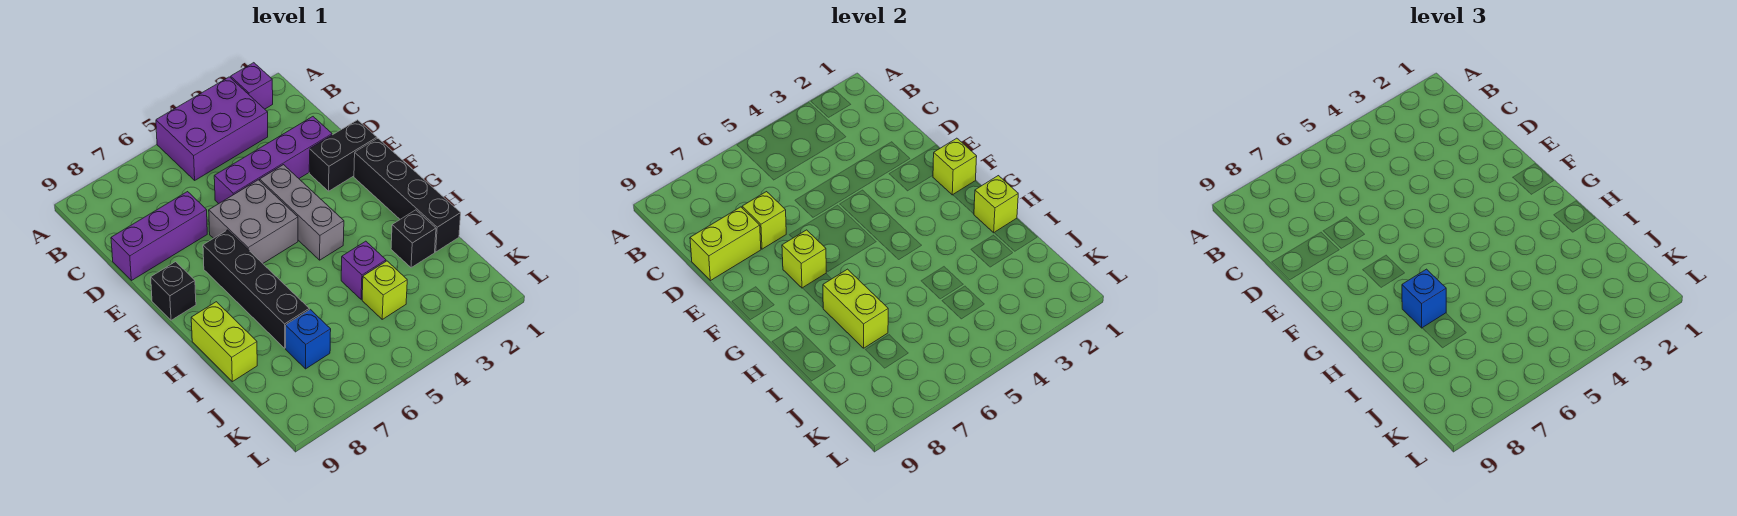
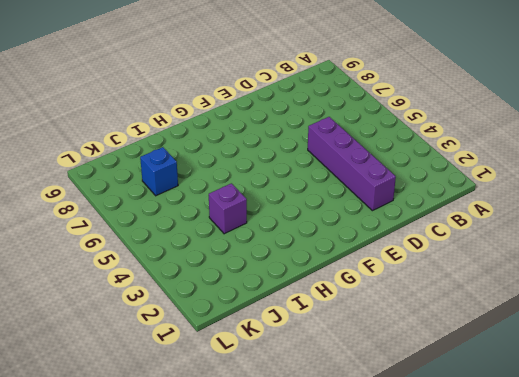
none -> purple brick A2 level 1
none -> purple brick A3:B5 level 1
none -> purple brick D7:D9 level 1

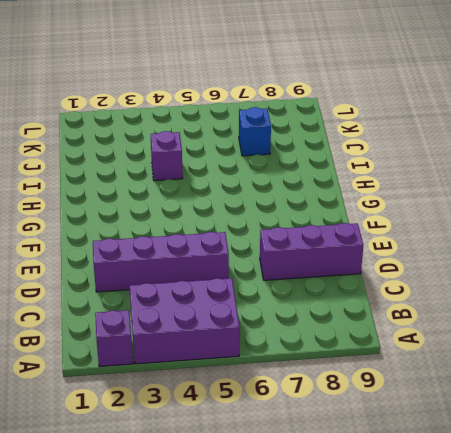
none -> black brick E1:E2 level 1
none -> grey brick E4:G4 level 1
none -> grey brick E5:F6 level 1

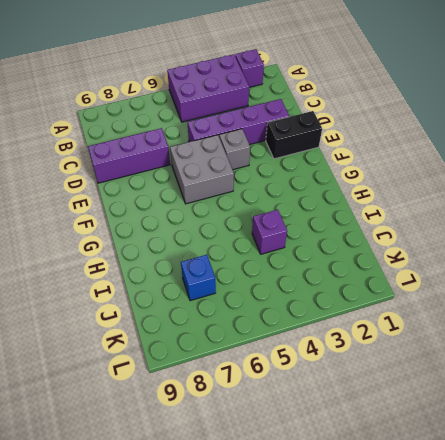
grey brick E4 level 1 -> grey brick E4:G4 level 1
none -> black brick F1:I1 level 1
none -> black brick F7:I7 level 1
none -> black brick F9 level 1

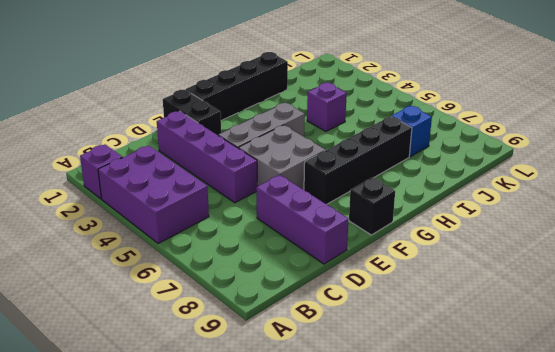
none -> lime brick H9:I9 level 1
none -> black brick I2 level 1
none -> lime brick J4 level 1

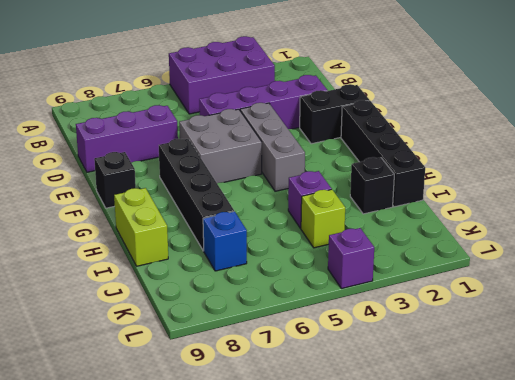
purple brick L4 level 1 -> purple brick A2 level 1
none -> lime brick D7 level 2
none -> lime brick D8:D9 level 2
none -> lime brick F1 level 2

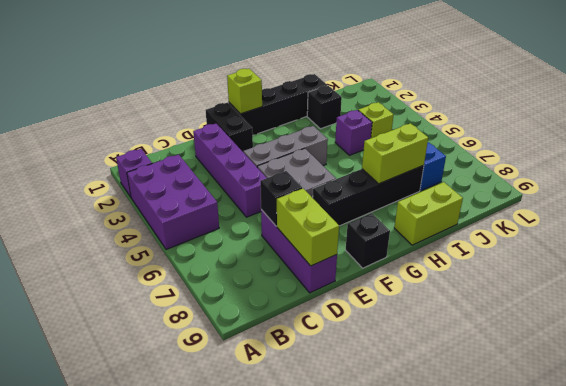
black brick D7 level 2 -> lime brick D7 level 2
none -> lime brick F7 level 2
none -> lime brick H1 level 2
none -> blue brick H7 level 3

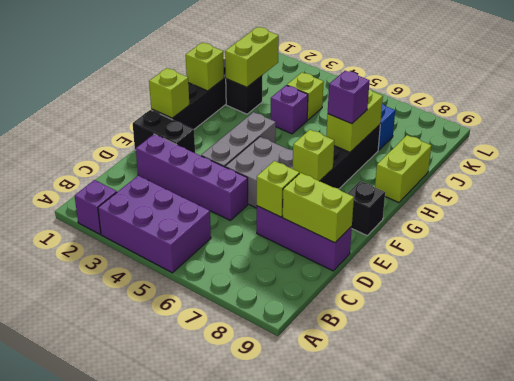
purple brick H7 level 3 -> blue brick H7 level 3
lime brick I2:J2 level 2 -> none

